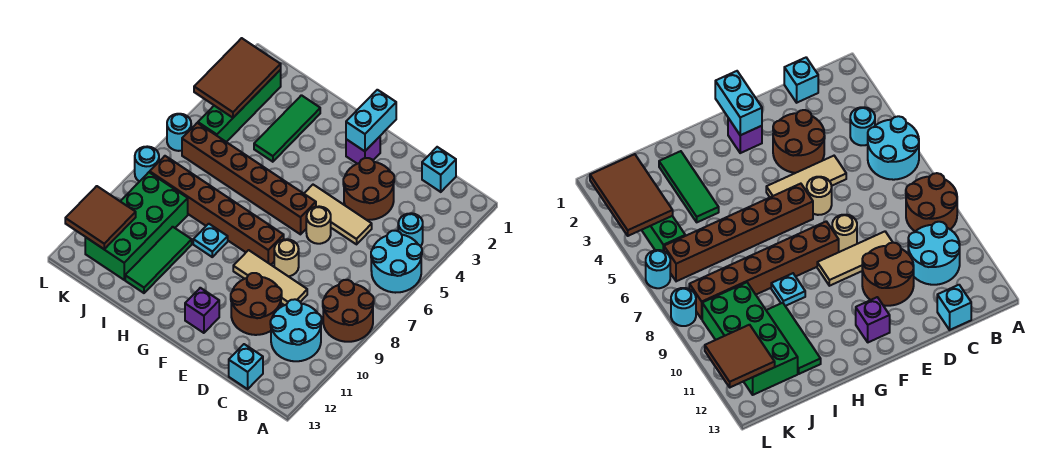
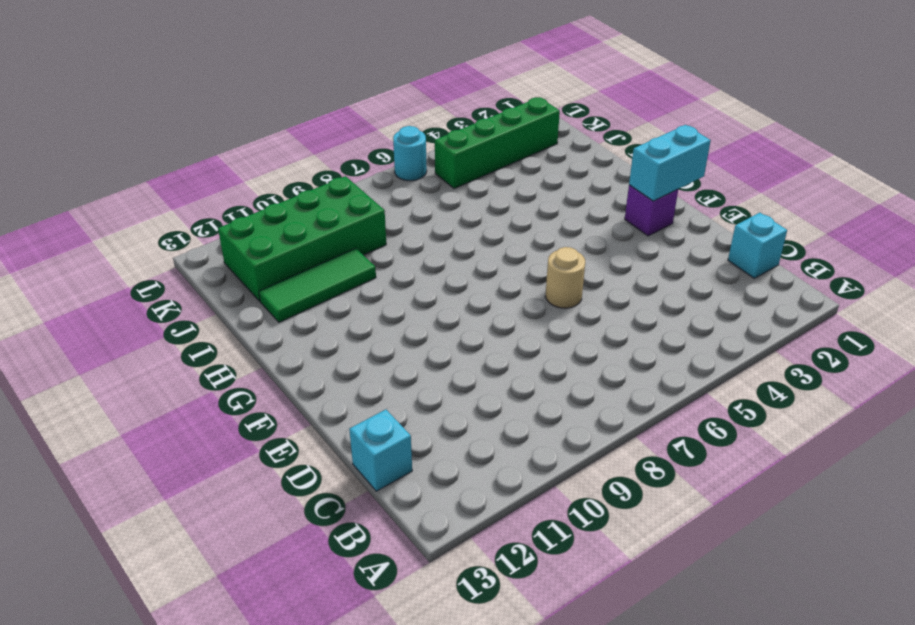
none -> cyan round brick A5:B6 level 1
none -> brown round brick A8:B9 level 1
none -> cyan round brick B4 level 1

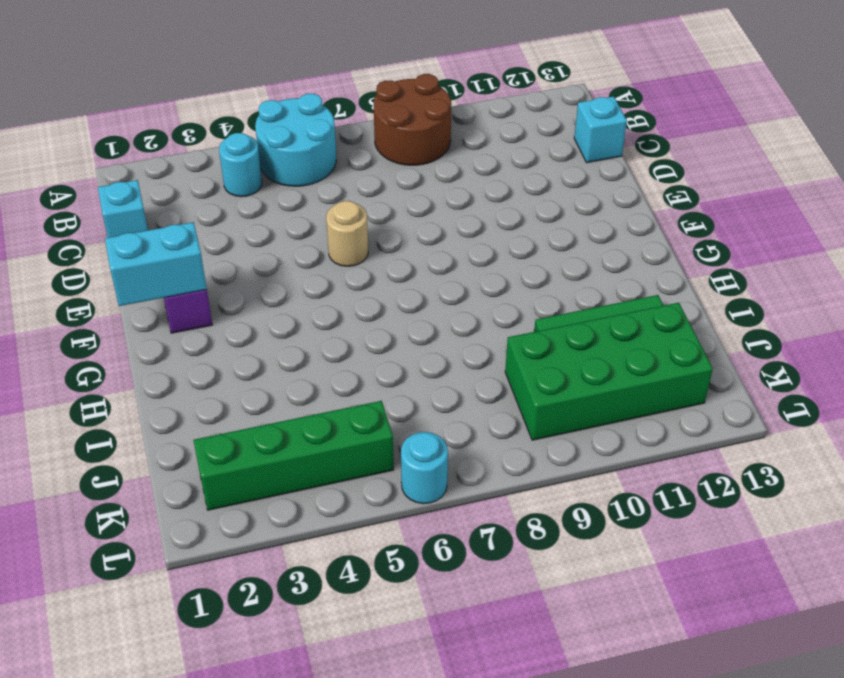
none -> cyan round brick B10:C11 level 1
none -> brown round brick D3:E4 level 1
none -> tan tile D5:F5 level 1

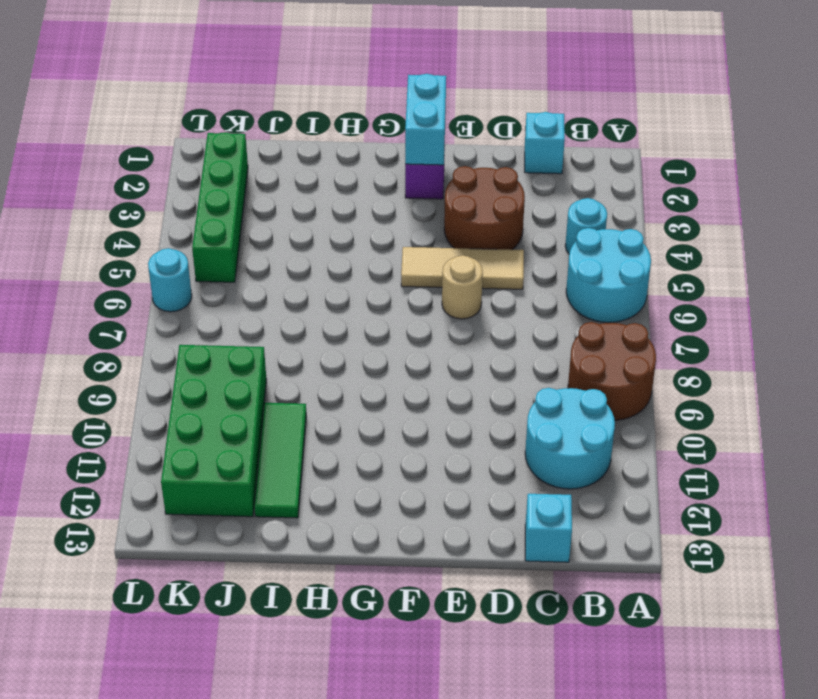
none -> tan tile D9:F9 level 1
none -> brown round brick D10:E11 level 1
none -> tan round brick E8 level 1

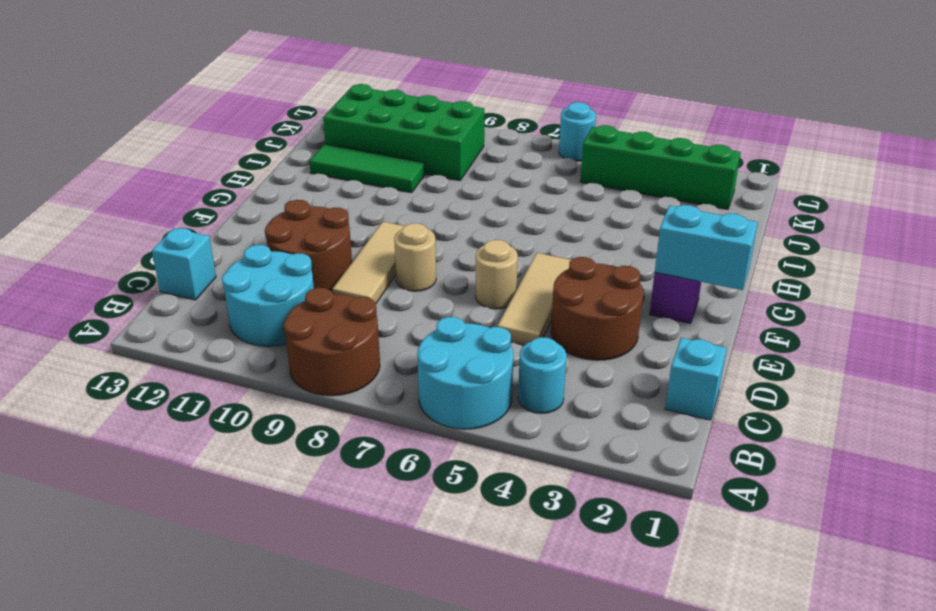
none -> brown brick F6:K6 level 1
none -> brown brick F8:K8 level 1
none -> purple brick F12 level 1

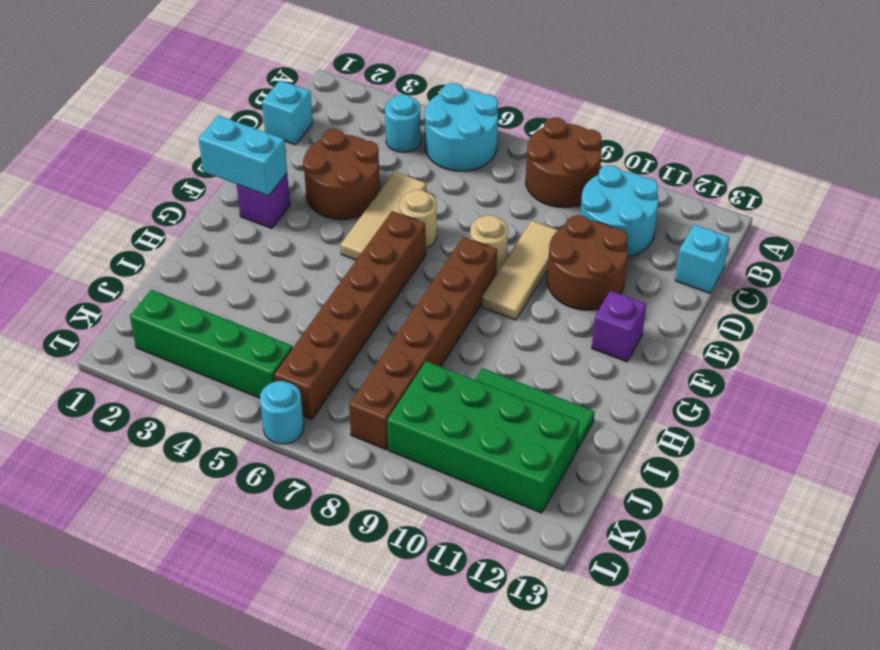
none -> cyan plate H9 level 1
none -> green tile I2:I4 level 1
none -> cyan round brick L8 level 1

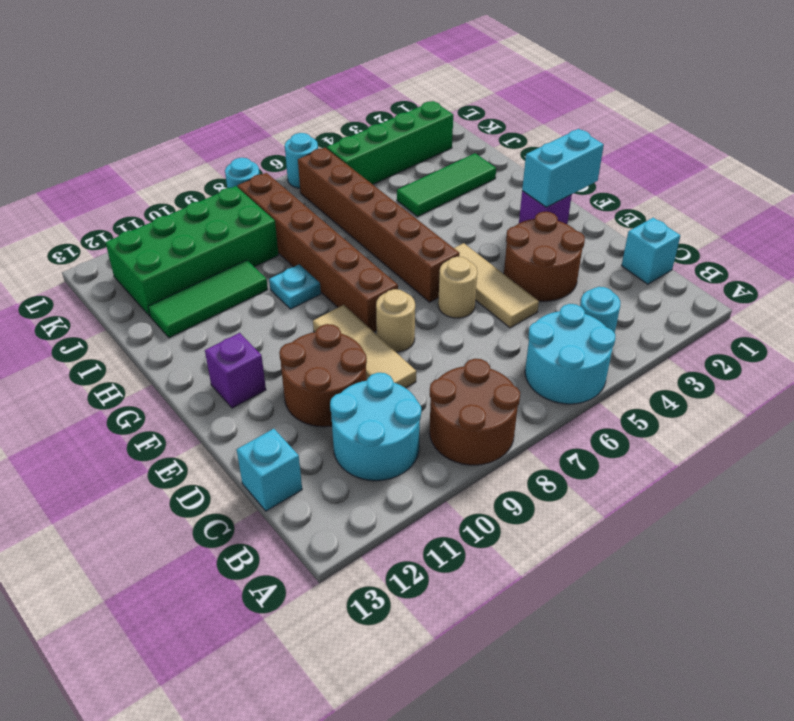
none -> brown tile K2:L4 level 2
none -> brown tile K11:L12 level 2

